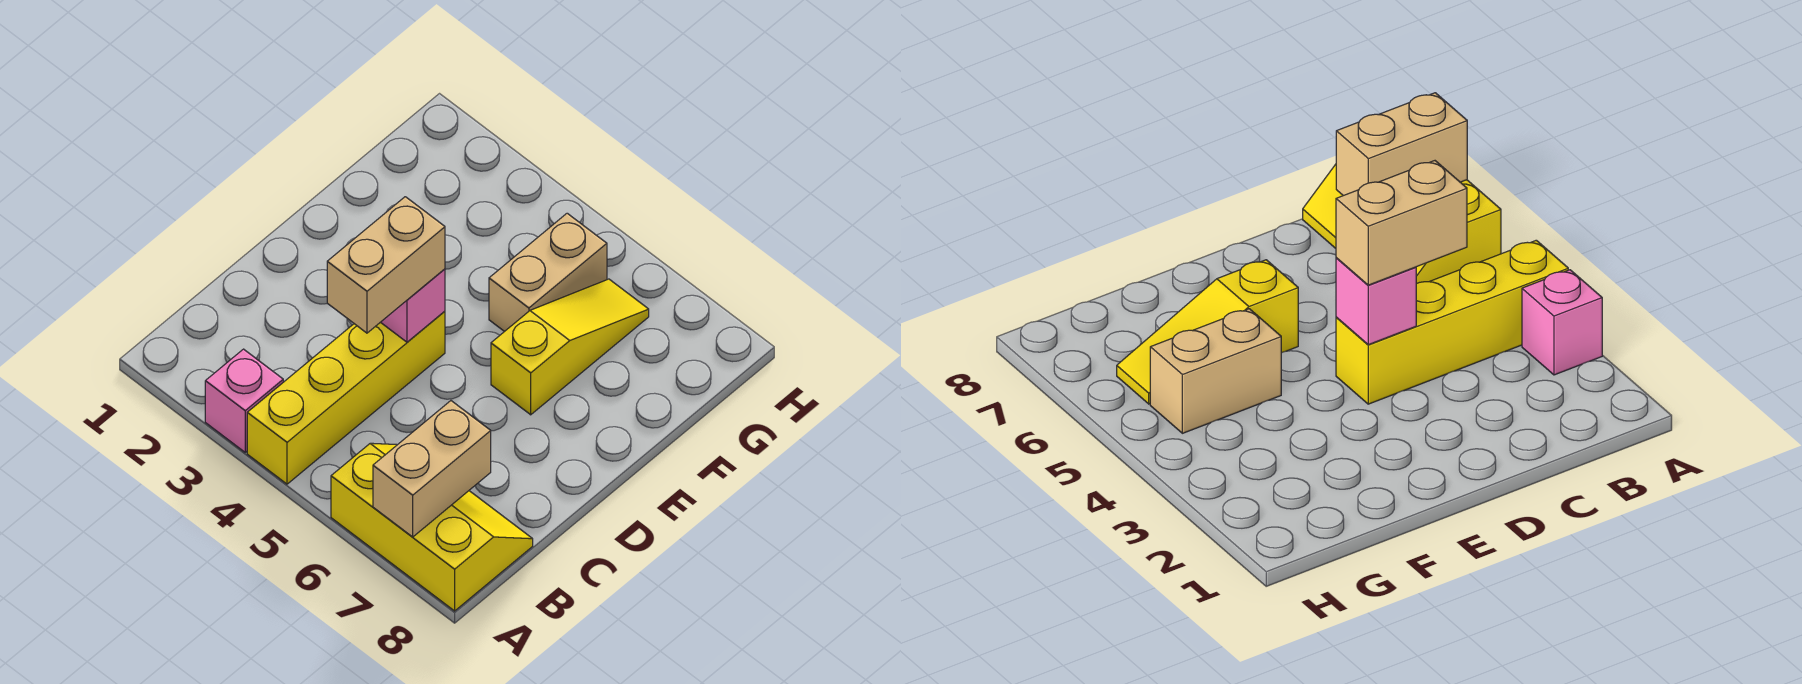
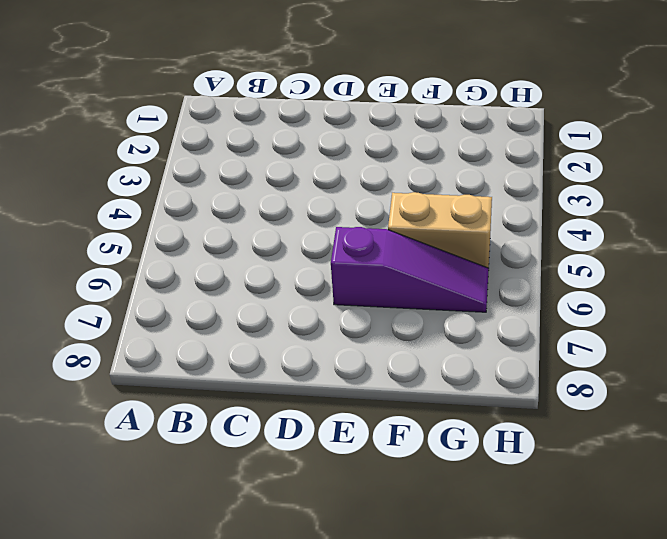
purple slope E6:G6 level 1 top E -> yellow slope E6:G6 level 1 top E
none -> pink brick A3 level 1
none -> yellow brick A4:D4 level 1

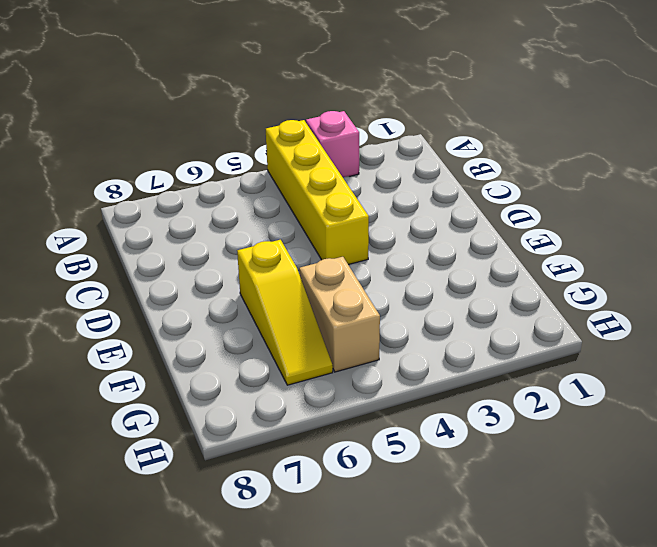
none -> yellow slope A6:B8 level 1 top A
none -> tan brick A7:B7 level 2

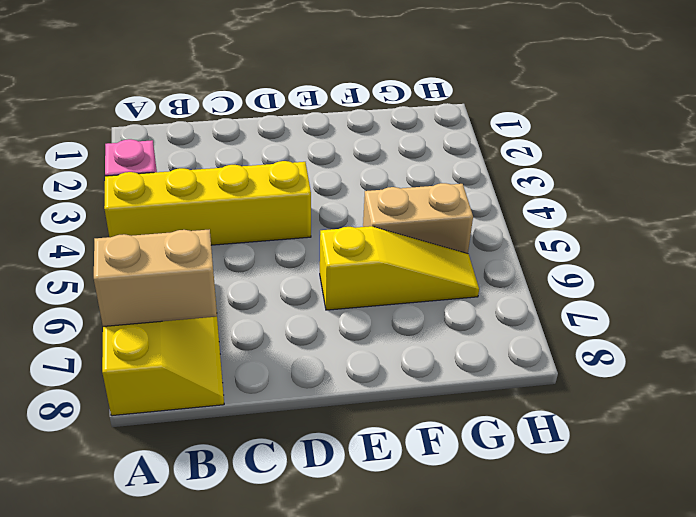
none -> pink brick D4 level 2
none -> tan brick C4:D4 level 3

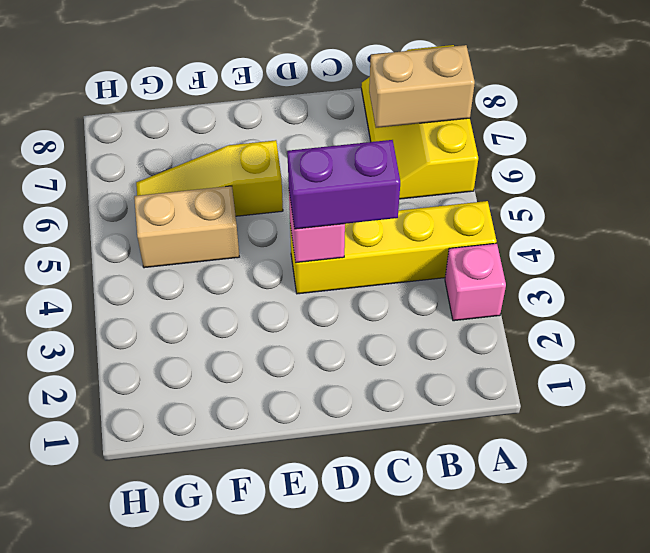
purple brick C4:D4 level 3 -> tan brick C4:D4 level 3

